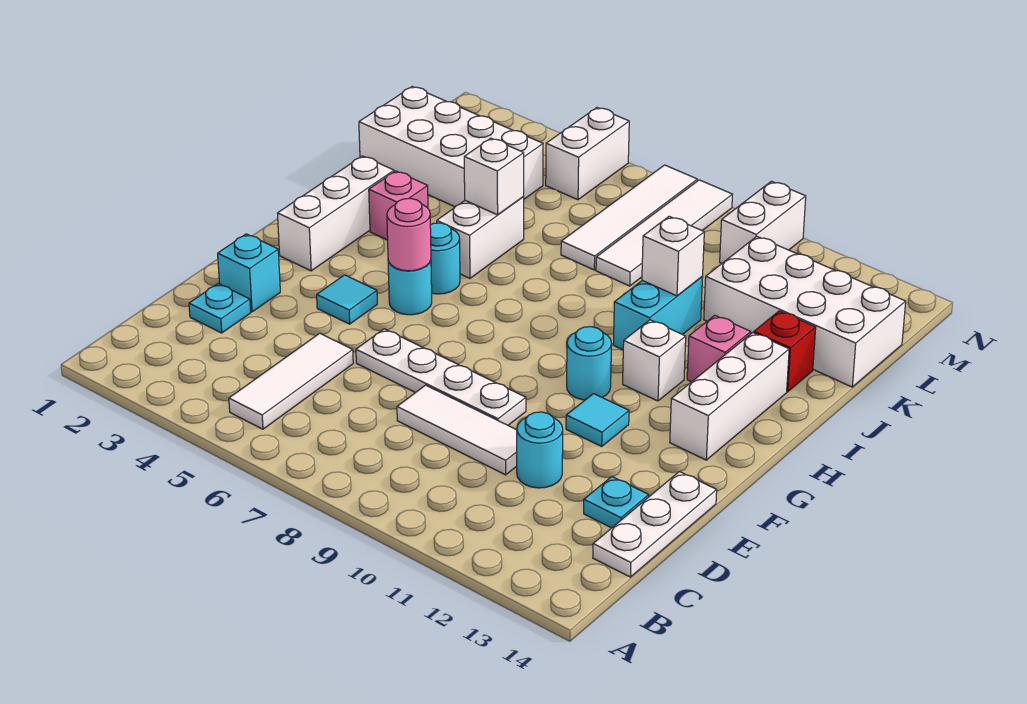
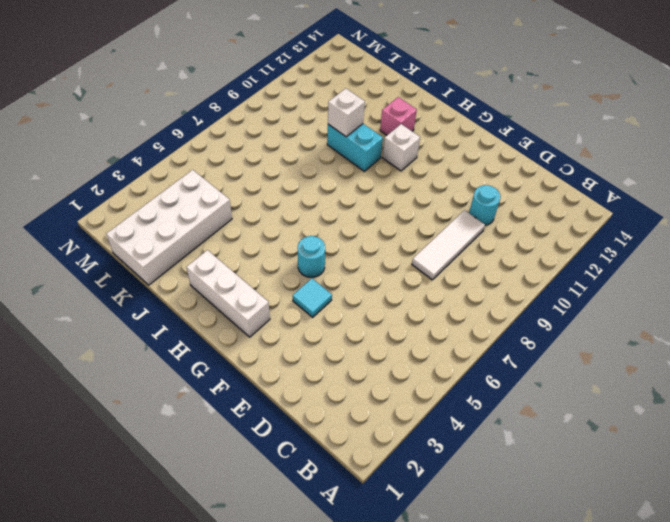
none -> white tile B5:D5 level 1
none -> white plate C14:E14 level 1
none -> cyan plate D2 level 1
none -> cyan plate D13 level 1

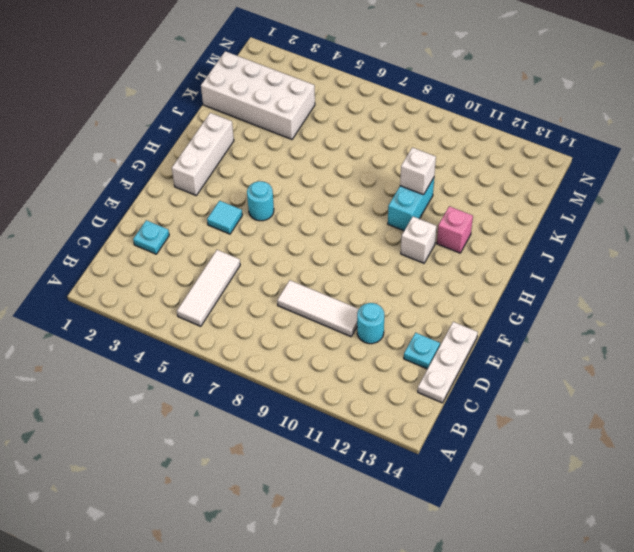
none -> cyan brick E2 level 1
none -> white plate E6:E9 level 1
none -> cyan tile F11 level 1
none -> cyan round brick G10 level 1

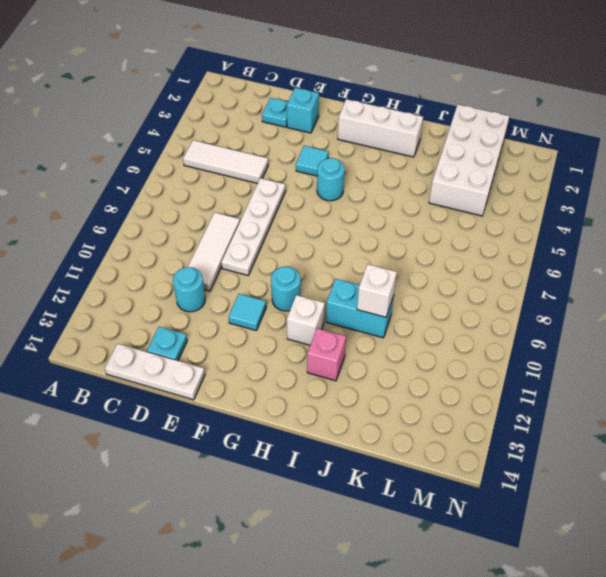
none -> white brick G13:I13 level 1
none -> cyan round brick H5 level 1
none -> pink brick I3 level 1
none -> white brick I5:J5 level 1

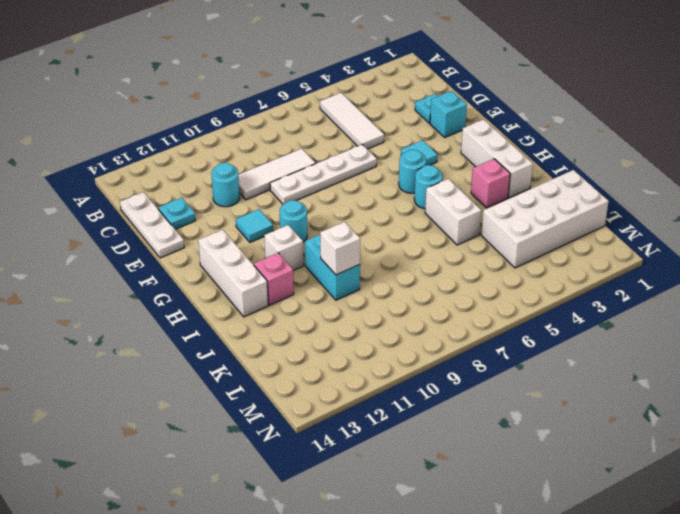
none -> red brick J13 level 1
none -> white tile K7:N7 level 1
none -> white tile K8:N8 level 1
none -> white brick K11:L14 level 1

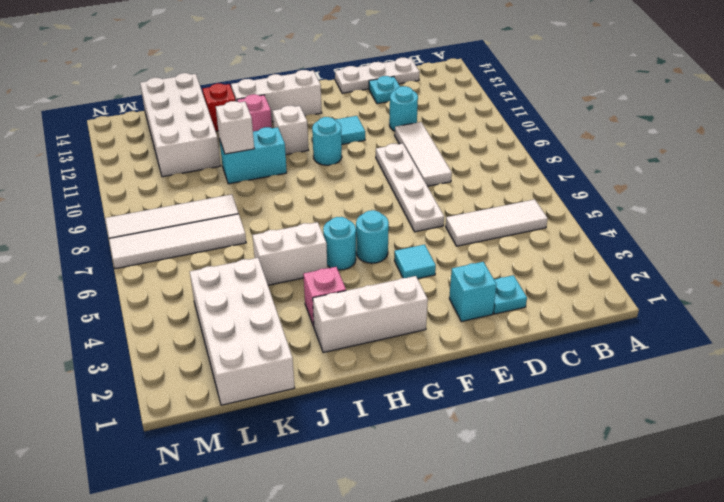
none -> white brick M5:N5 level 1
none -> white brick M10:N10 level 1
none -> pink round brick G5 level 2
none -> white brick J5 level 2

